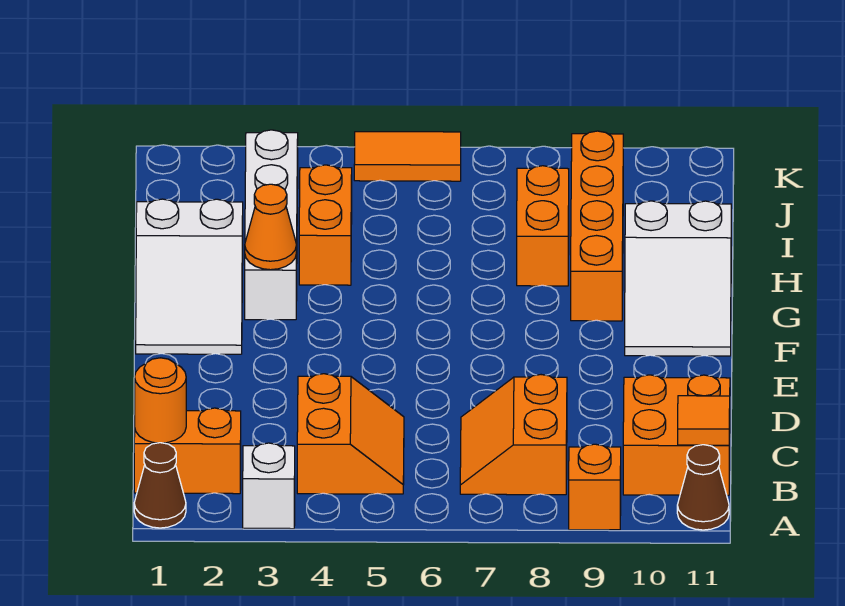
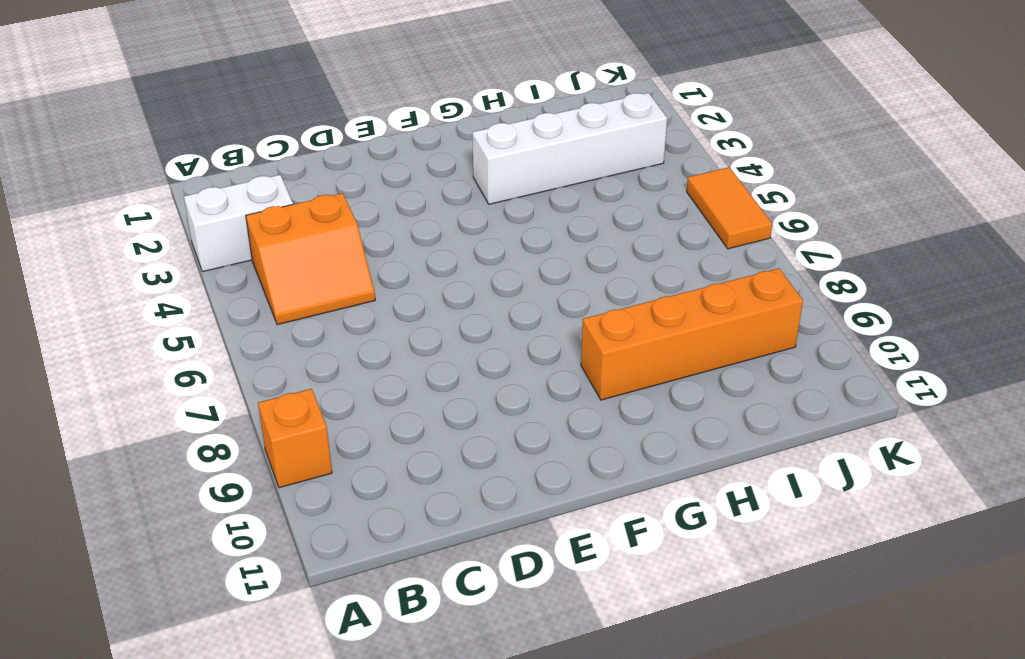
white brick A3:B3 level 1 -> white brick A3 level 1
none -> brown cone A1 level 1
none -> brown cone A11 level 1
none -> orange brick B1:B2 level 1

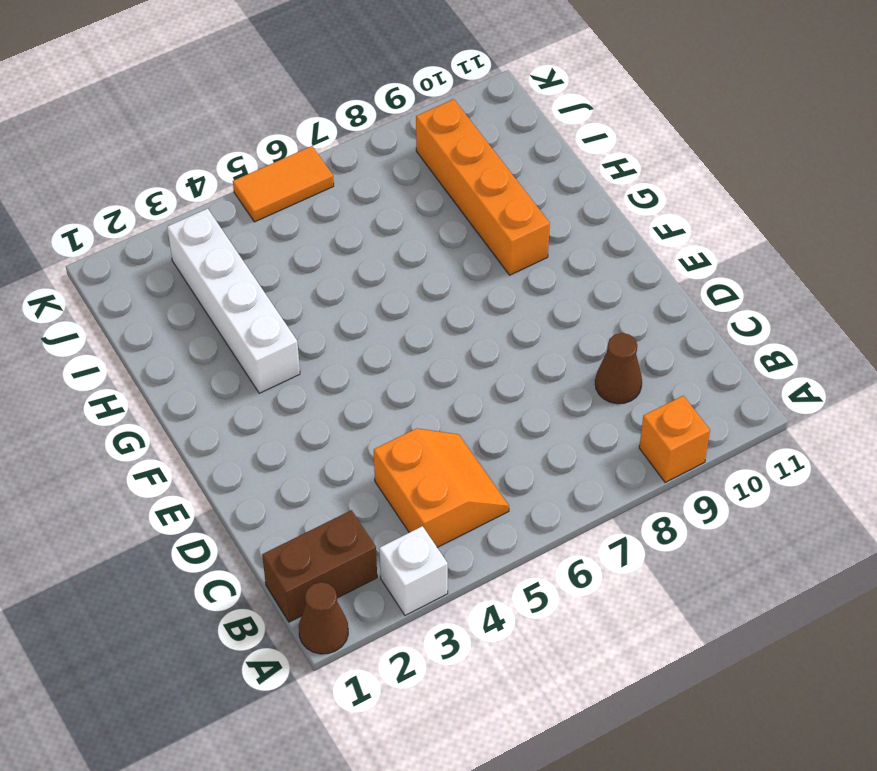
brown brick B1:B2 level 1 -> orange brick B1:B2 level 1
brown cone C9 level 1 -> brown cone A11 level 1
none -> orange slope B7:C8 level 1 top 8
none -> orange brick B10:C11 level 1
none -> white slope F1:H2 level 1 top H

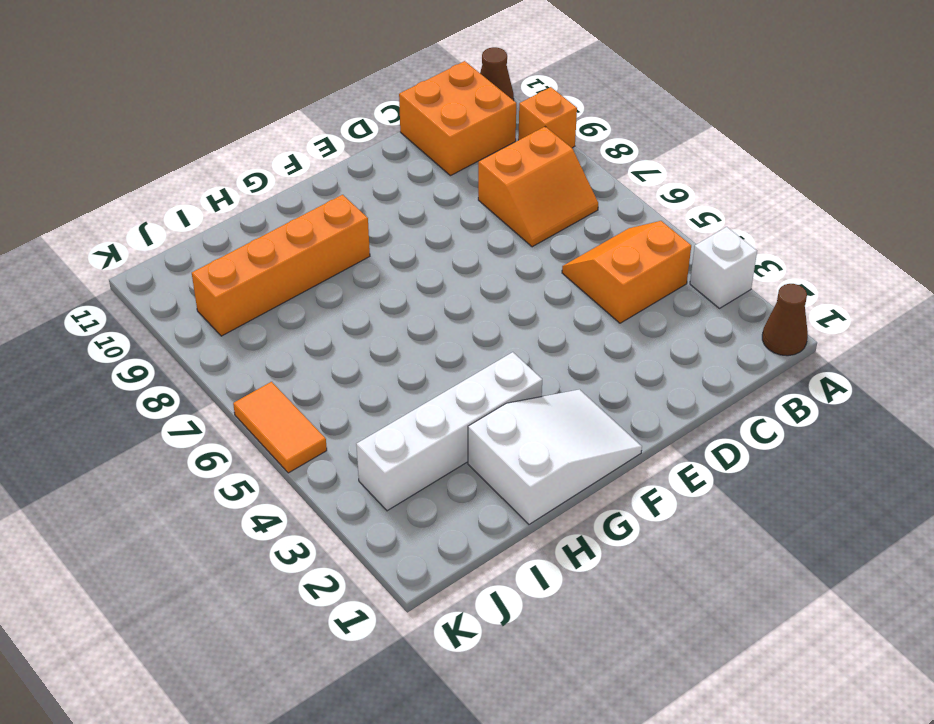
none -> orange brick B1:B2 level 1
none -> white slope F10:H11 level 1 top H
none -> orange brick H4:I4 level 1

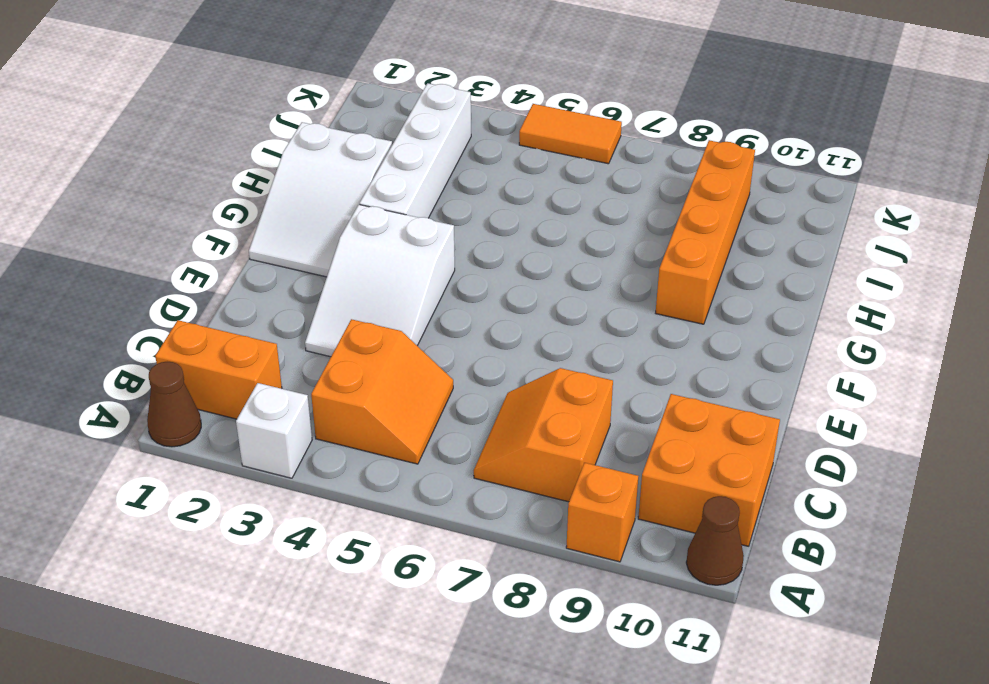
white slope D3:F4 level 1 top F -> white slope F10:H11 level 1 top H
none -> orange brick H4:I4 level 1
none -> orange brick H8:I8 level 1
none -> orange round brick B1 level 2

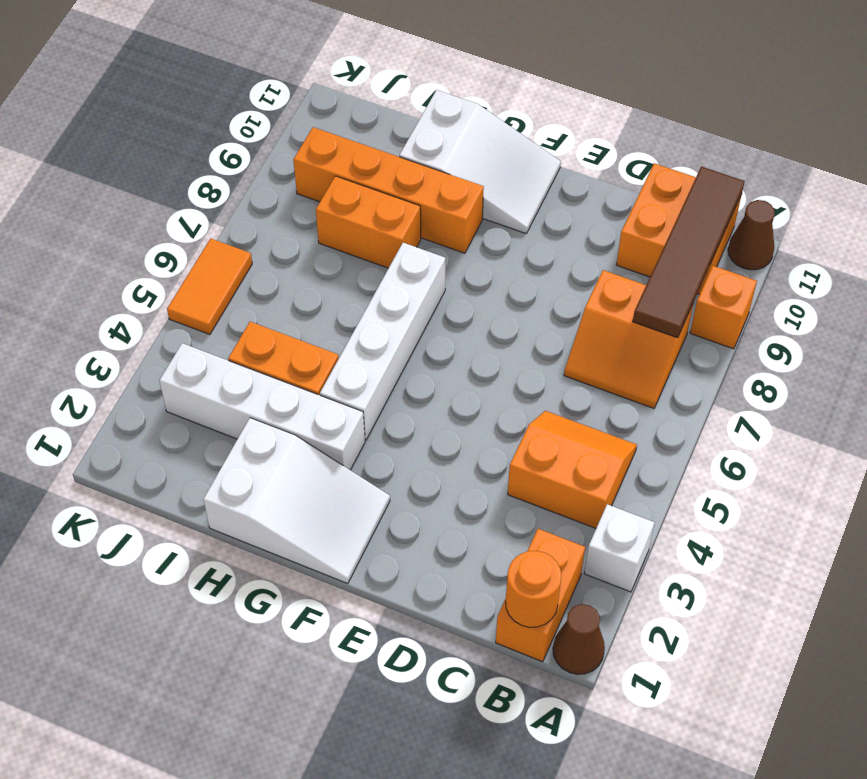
brown tile B8:B11 level 2 -> orange tile B11 level 2
white brick G4:G7 level 1 -> none
none -> orange cone G3 level 2

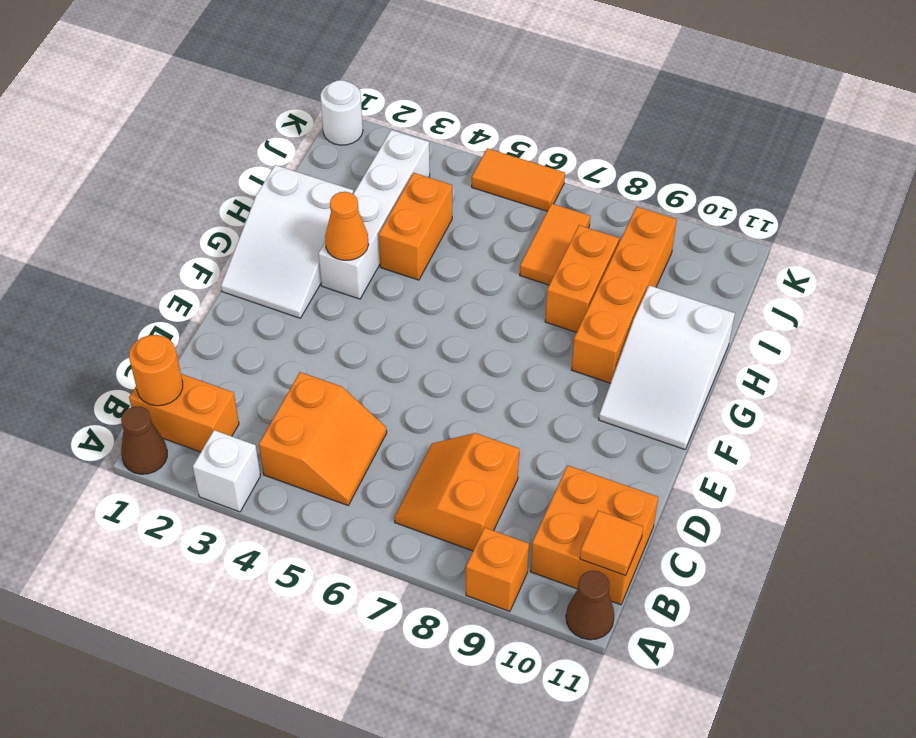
orange tile I7:J7 level 1 -> none
white round brick K1 level 1 -> none

